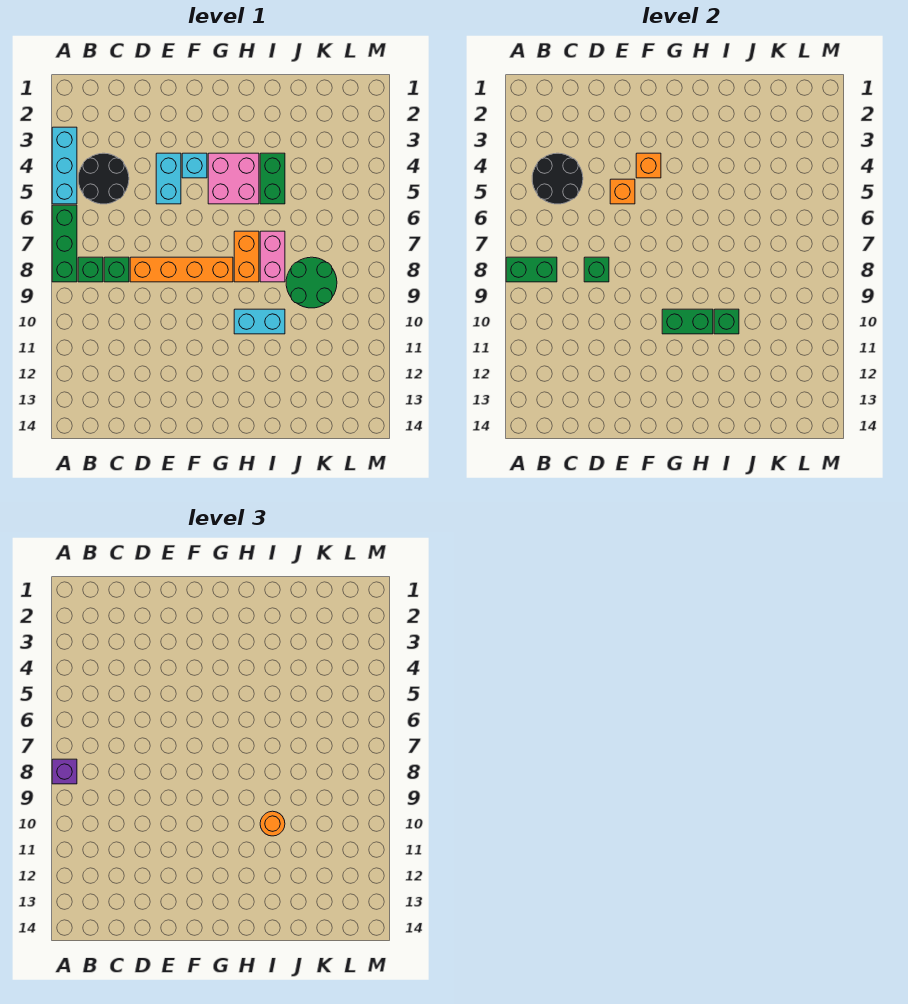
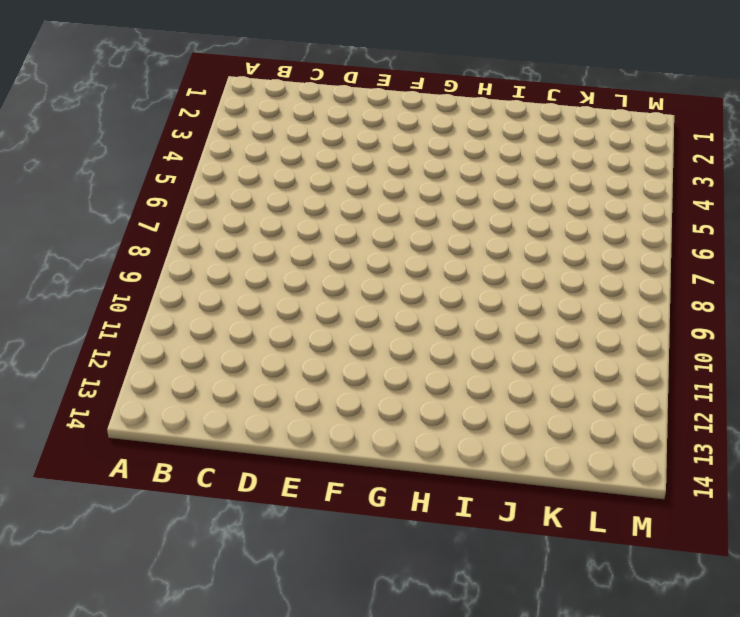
none -> cyan brick A3:A5 level 1
none -> green brick A6:A8 level 1
none -> black round brick B4:C5 level 1

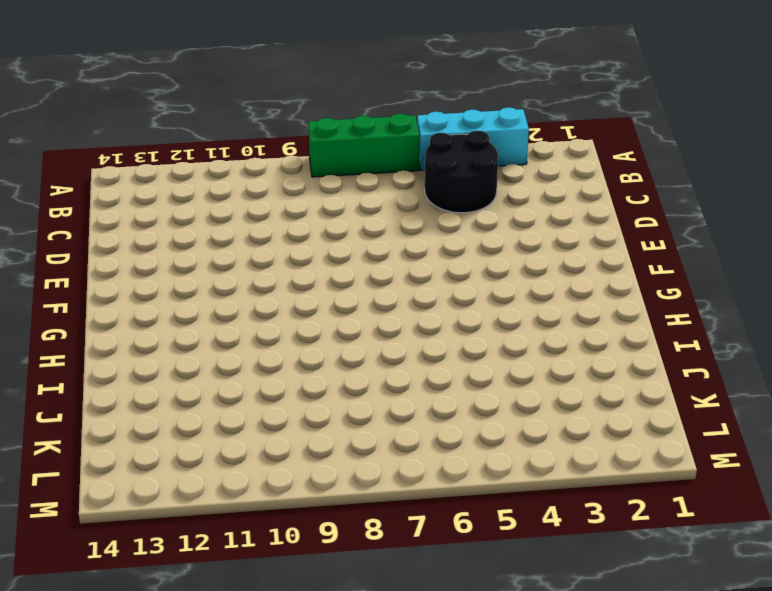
none -> green brick B8 level 1
none -> green brick C8 level 1
none -> orange brick D8:G8 level 1

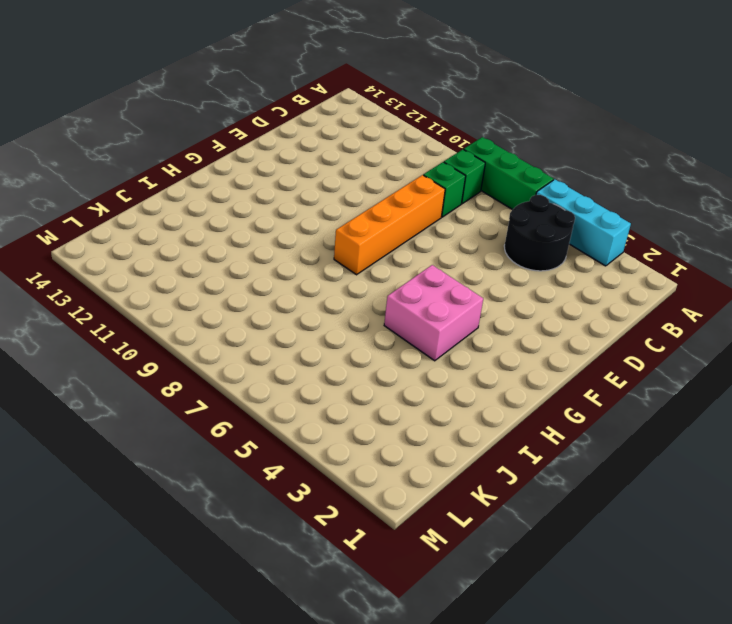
none -> cyan brick E4:E5 level 1
none -> cyan brick F4 level 1
none -> orange brick H7:H8 level 1

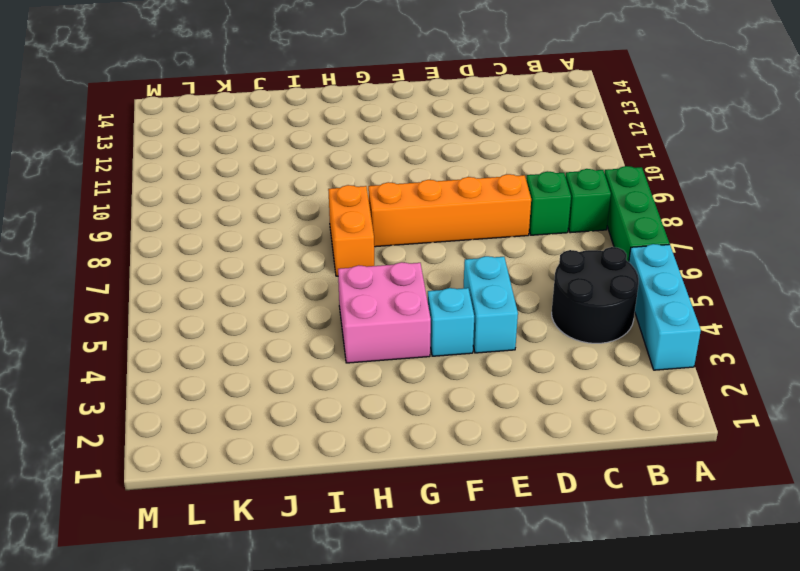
none -> cyan brick H10:I10 level 1
none -> green brick I4:I5 level 1
none -> pink brick I7:I8 level 1

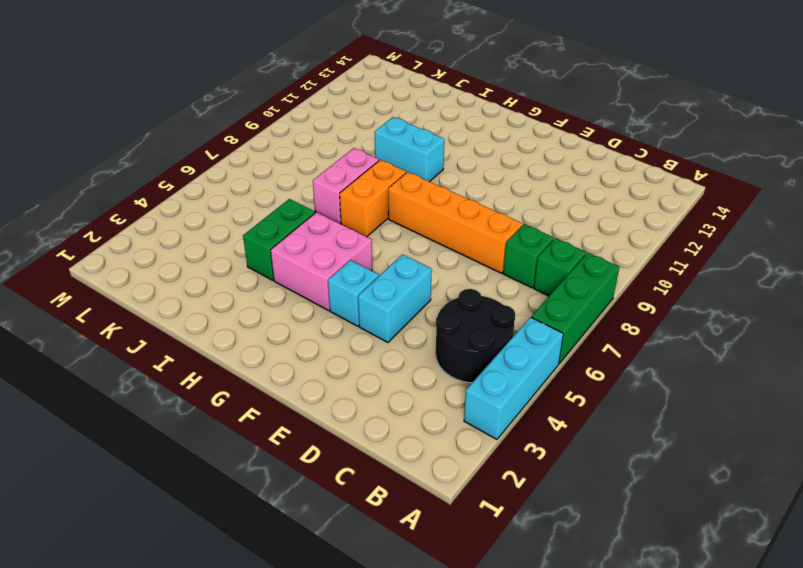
none -> green round brick J8:K9 level 1
none -> green brick A8:B8 level 2
none -> black round brick B4:C5 level 2

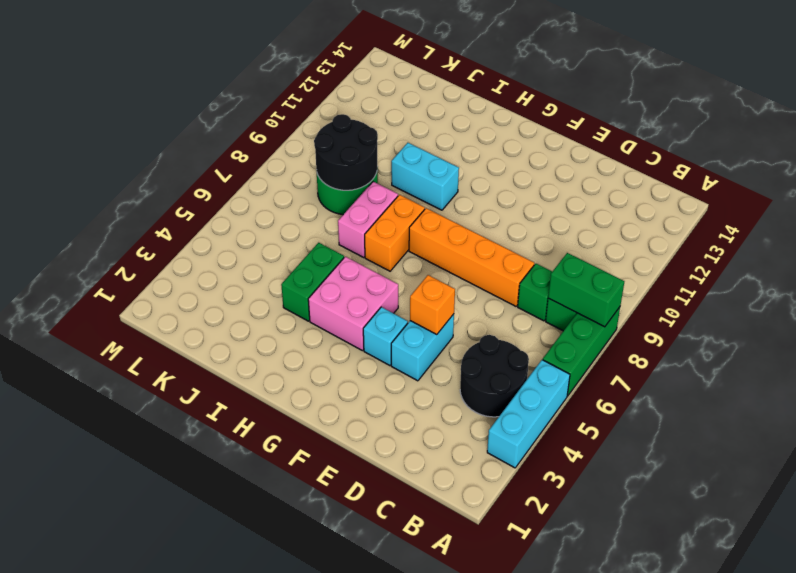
black round brick J8:K9 level 2 -> black round brick B4:C5 level 2
none -> green brick D8 level 2
none -> orange brick F4 level 2
none -> green brick G10:H10 level 2

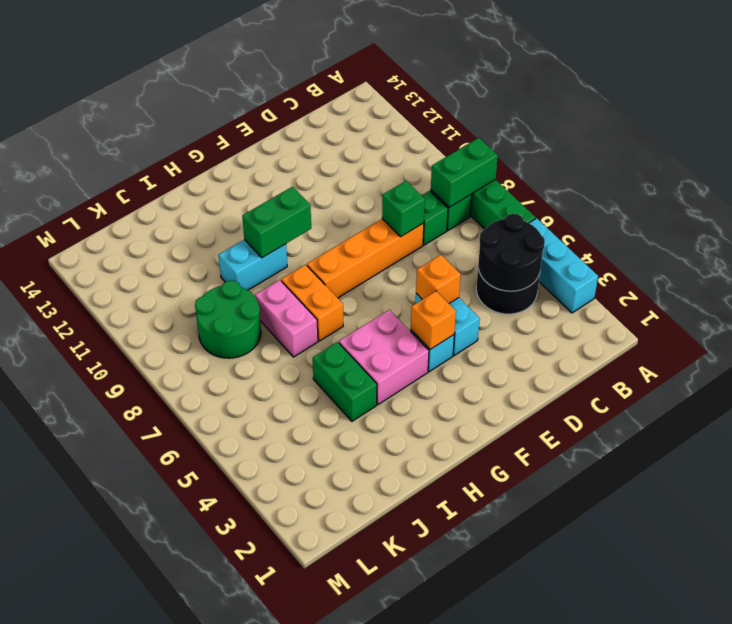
none -> green brick I10 level 2
none -> purple brick A8 level 3
none -> orange round brick I10 level 3

